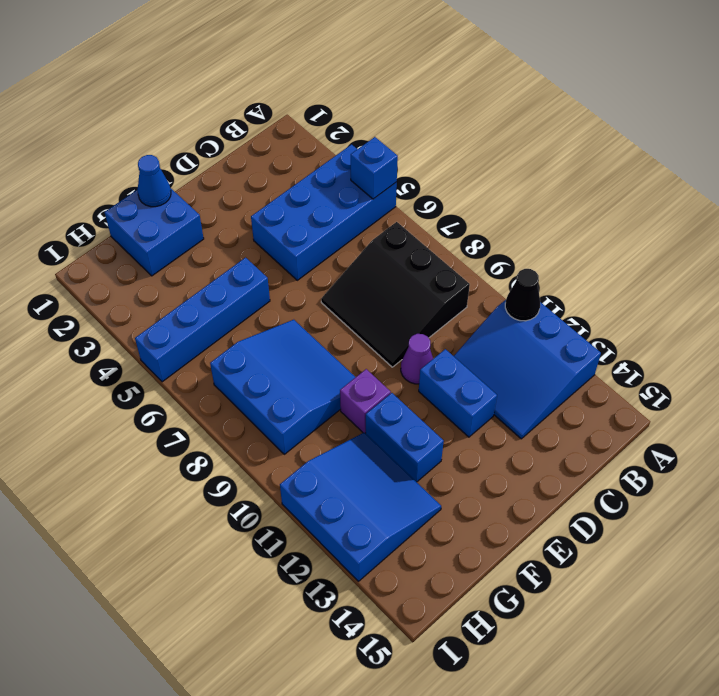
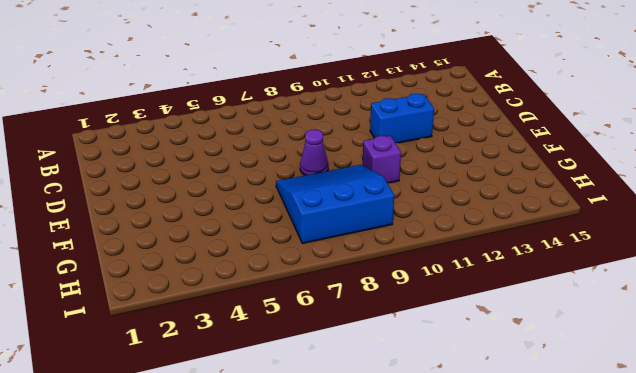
purple cone E8 level 1 -> purple cone D10 level 1
none -> blue brick A4:D5 level 1
none -> blue slope A11:C13 level 1 top A
none -> black slope B7:D9 level 1 top B

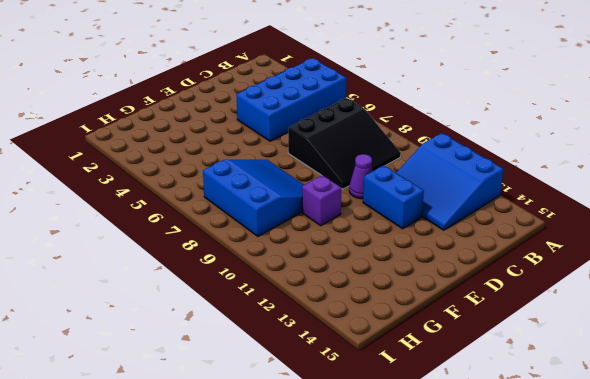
black slope B7:D9 level 1 top 7 -> black slope B7:D9 level 1 top B
none -> blue brick F1:G2 level 1
none -> blue brick F5:I5 level 1
none -> blue brick F11:F12 level 1

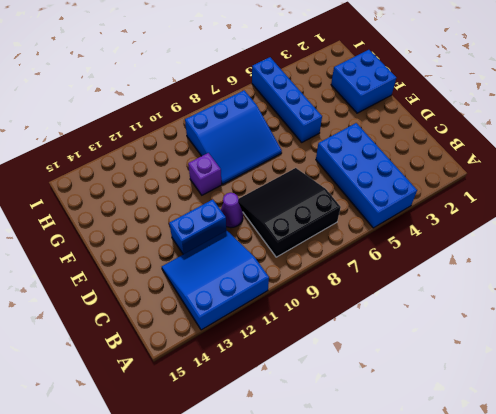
none -> blue brick F11:F12 level 1
none -> blue slope G11:I13 level 1 top I
none -> blue brick A5 level 2

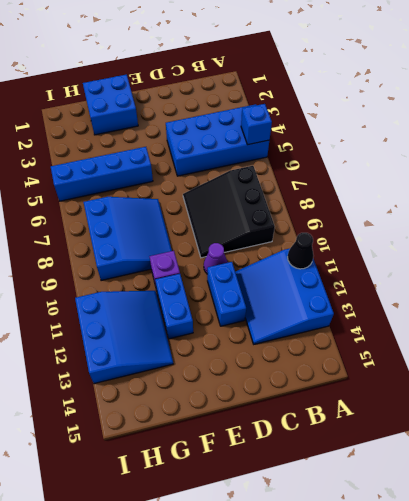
none -> blue cone F1 level 2

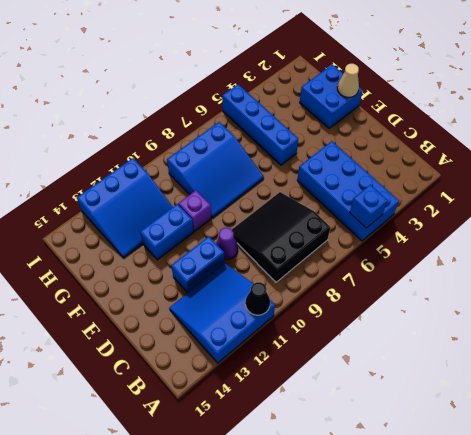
tan cone F1 level 2 -> blue cone F1 level 2

